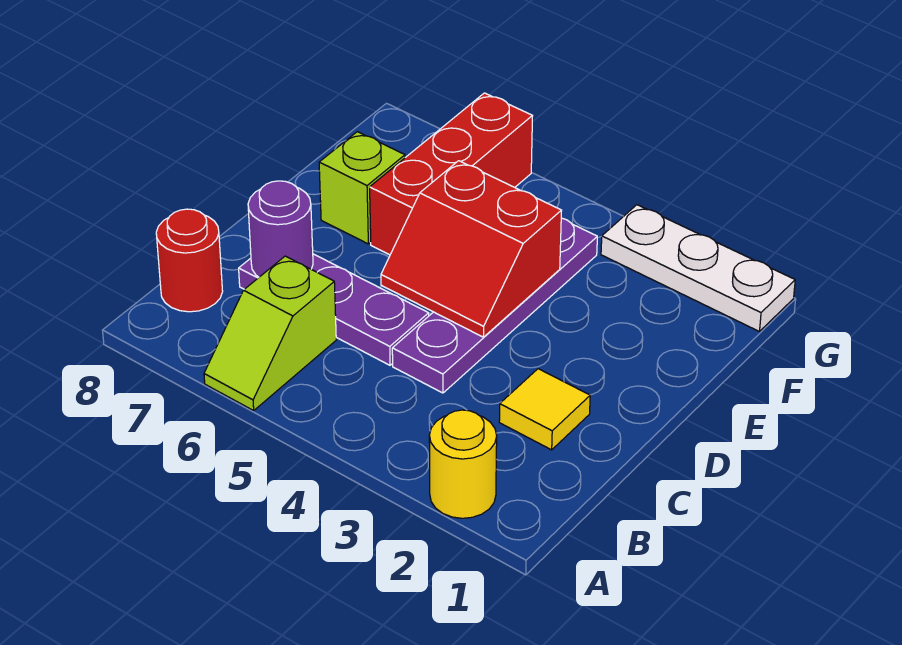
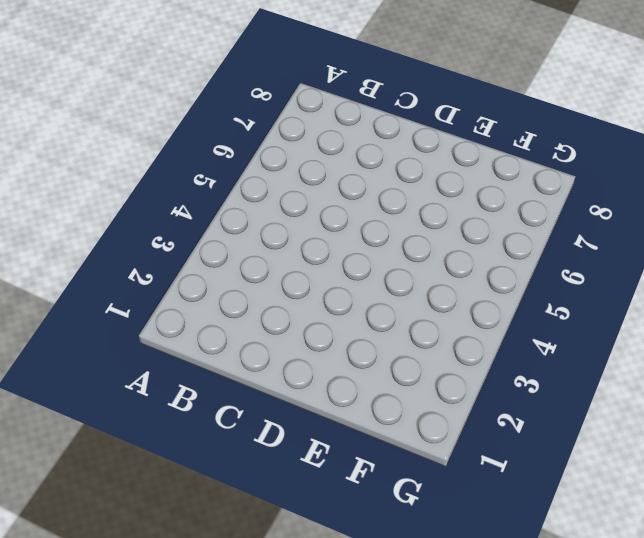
none -> yellow round brick A2 level 1
none -> lime slope A6:B6 level 1 top B

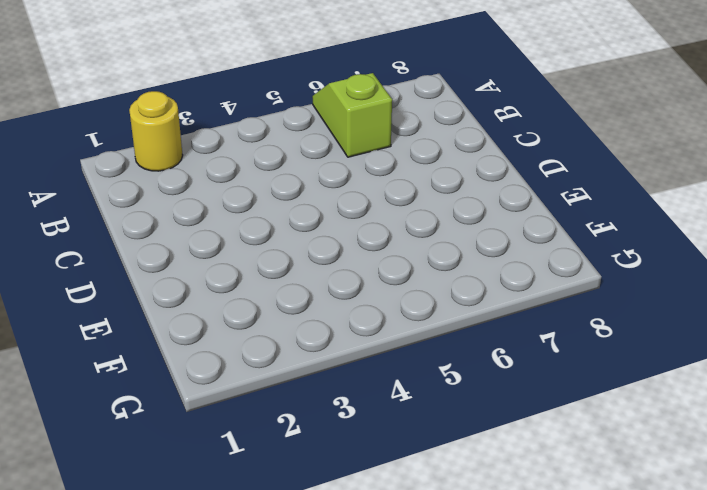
none -> red round brick B8 level 1
none -> yellow tile C2 level 1

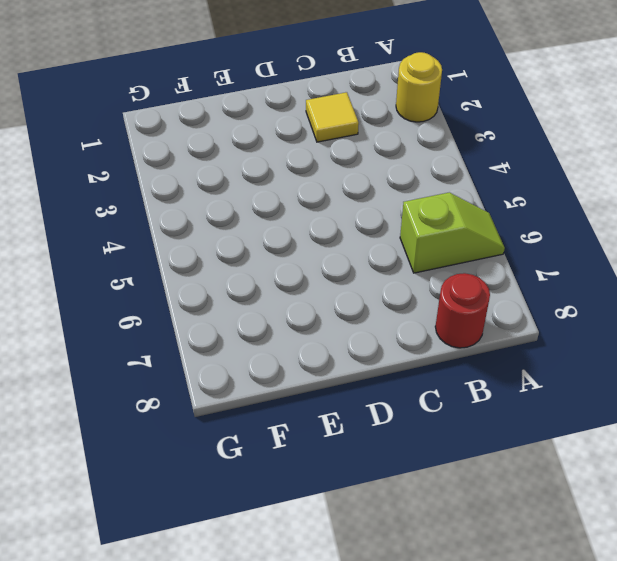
none -> purple plate C4:F4 level 1
none -> purple plate C5:C7 level 1

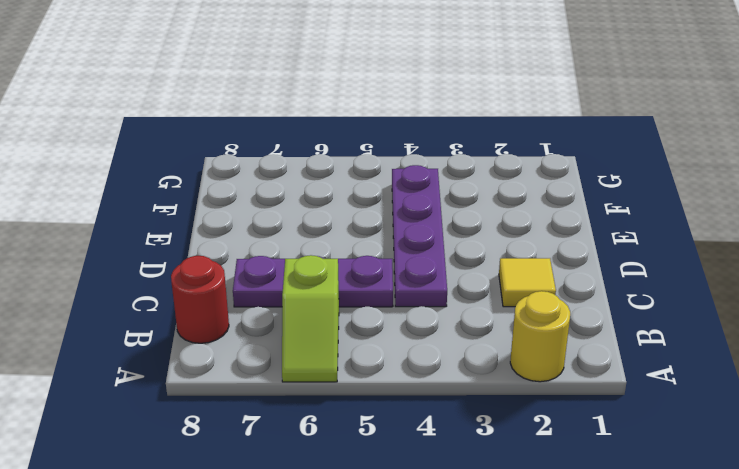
none -> red brick E6:G6 level 1
none -> lime brick E7 level 1

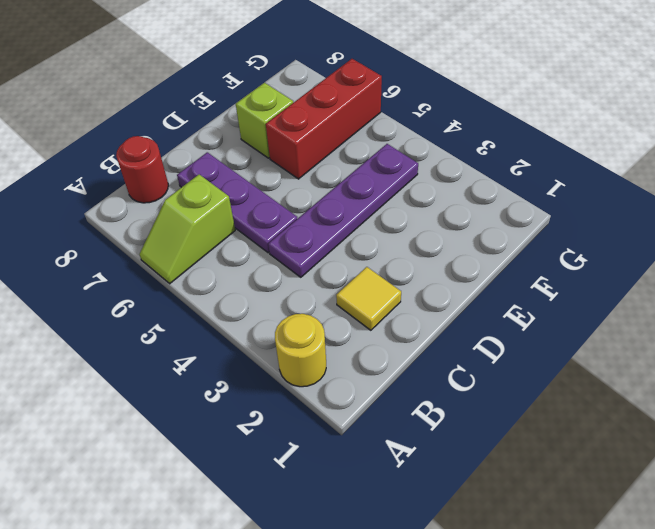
none -> white plate G1:G3 level 1
none -> purple round brick C7 level 2

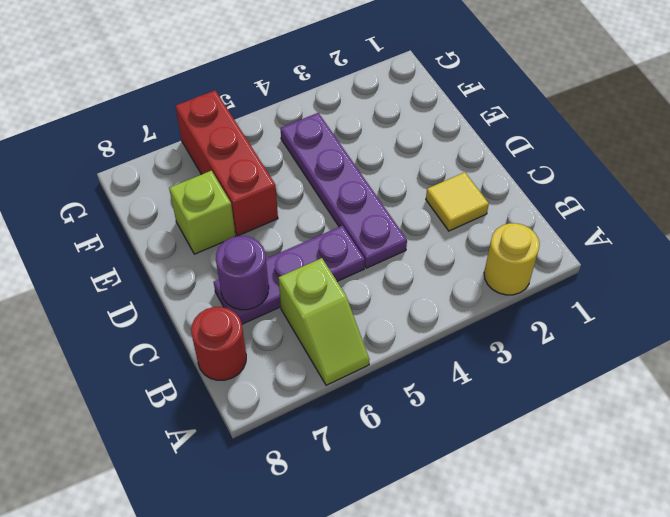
none -> white plate G1:G3 level 1
none -> red slope D4:E5 level 2 top E

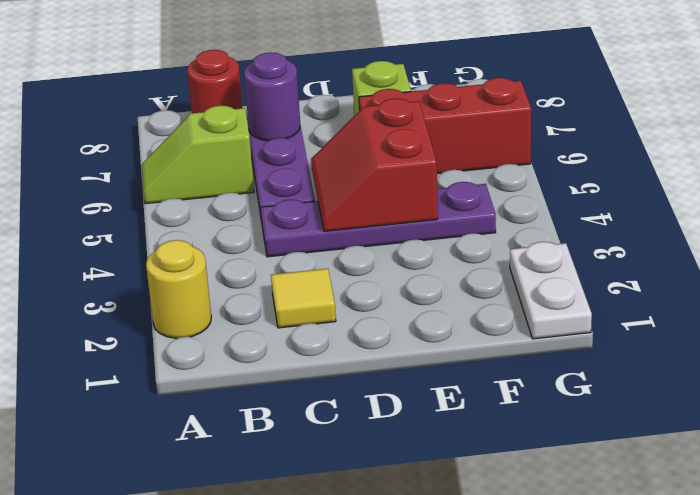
white plate G1:G2 level 1 -> white plate G1:G3 level 1

